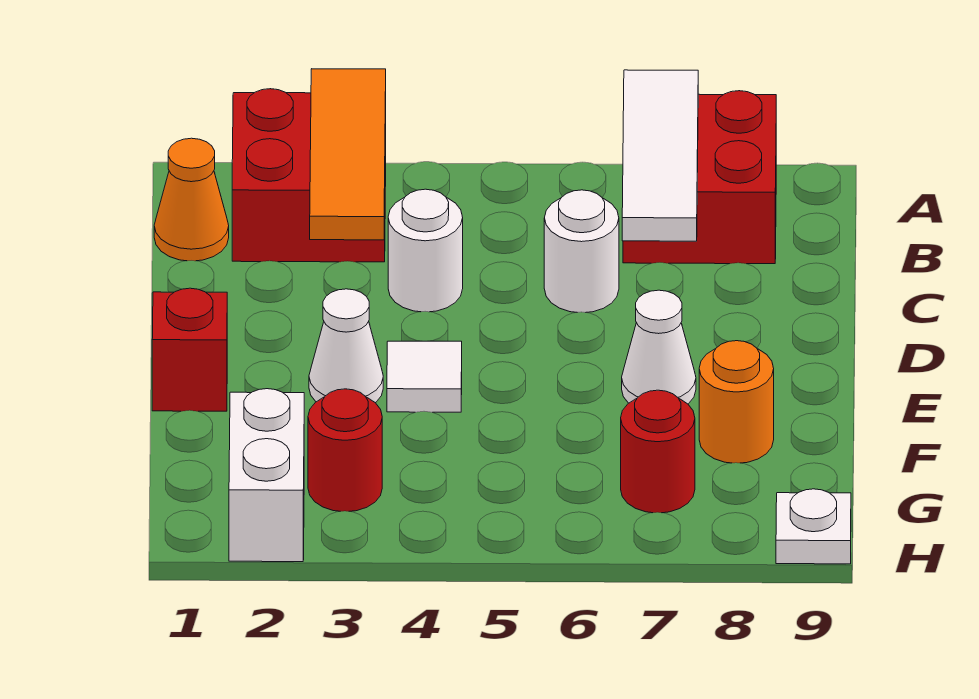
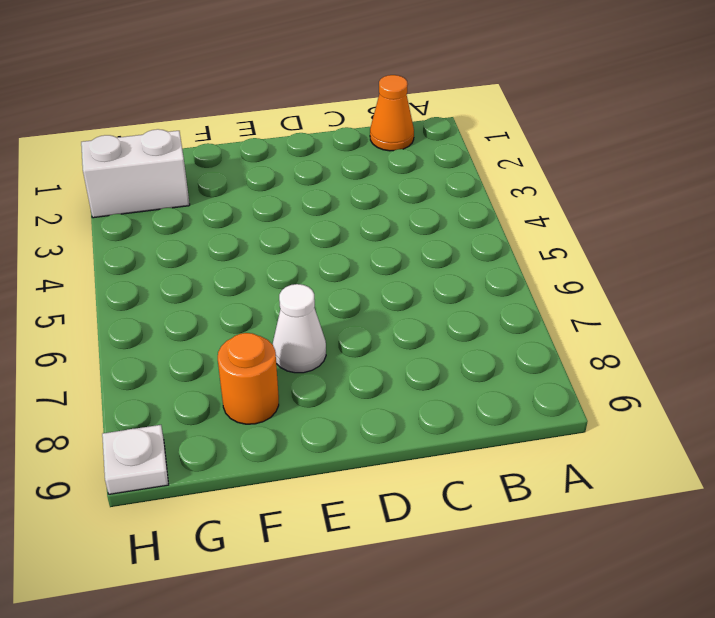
none -> red brick A2:B3 level 1
none -> red brick A7:B8 level 1
none -> white round brick C4 level 1

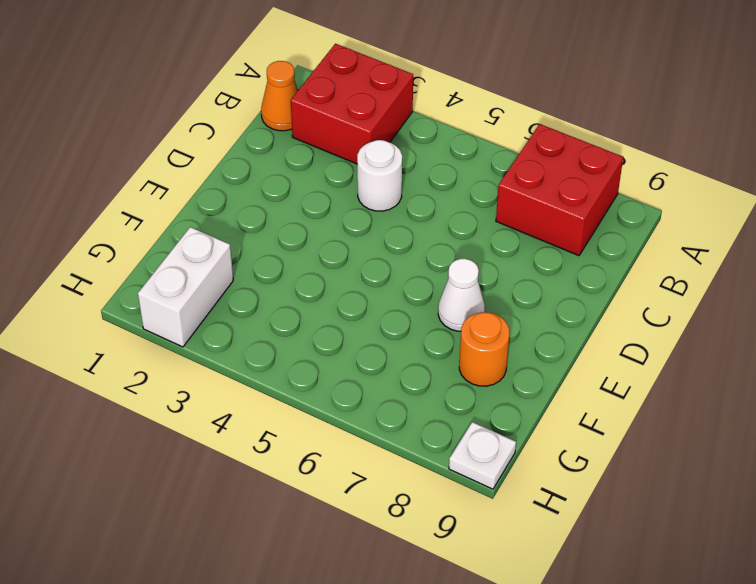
none -> white round brick C6 level 1
none -> red brick E1 level 1
none -> white cone E3 level 1

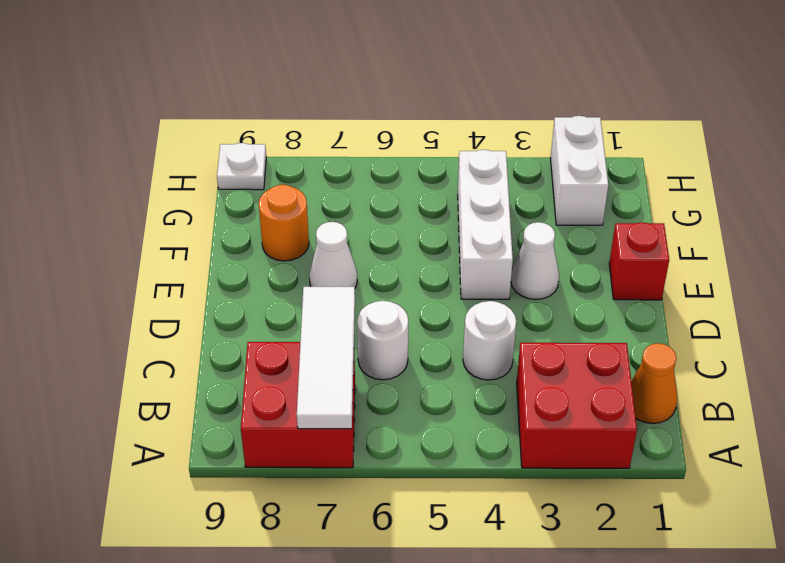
white brick E4:G4 level 1 -> white tile E4 level 1
none -> red round brick G3 level 1
none -> red round brick G7 level 1
none -> orange tile A3:C3 level 2

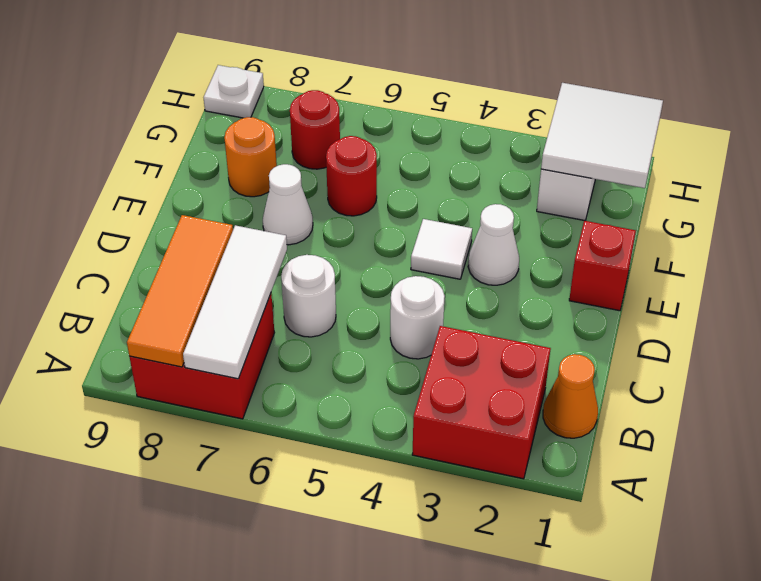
orange tile A8:C8 level 2 -> orange tile A3:C3 level 2
red round brick F6 level 1 -> red round brick G3 level 1
white tile G1:H2 level 2 -> none

